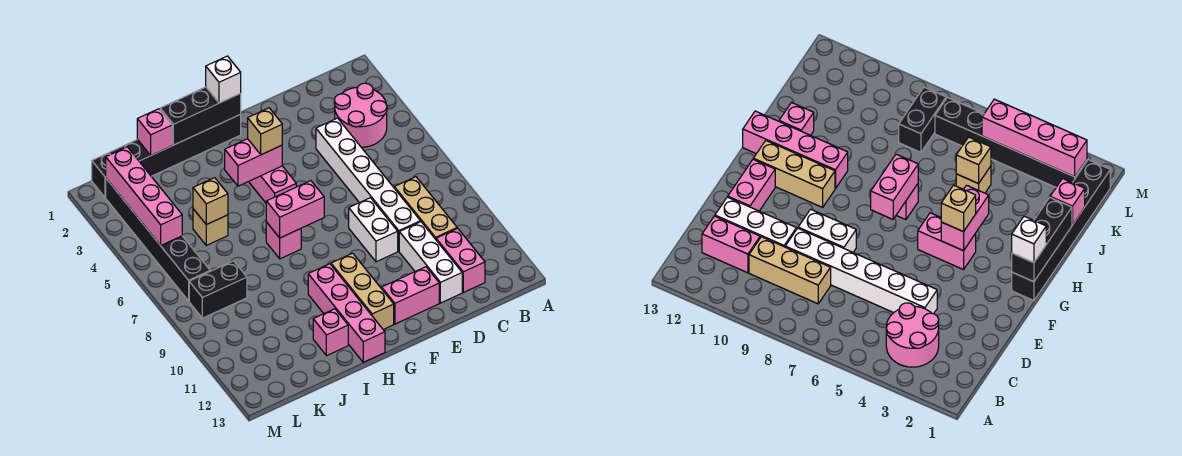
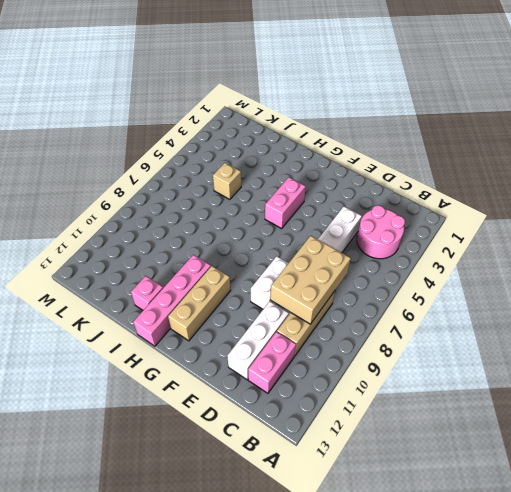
tan brick C7:D9 level 2 -> none
none -> pink brick E12:F12 level 1
none -> black brick G1:L1 level 1
none -> pink brick H7 level 1

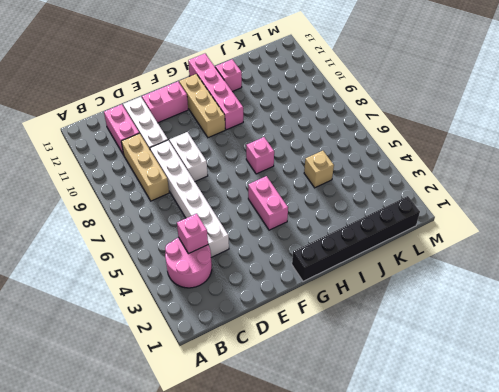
pink brick C4 level 2 -> pink brick J1 level 2
none -> black brick K8:L8 level 1
none -> black brick L2:L7 level 1
none -> black brick G1:I1 level 2

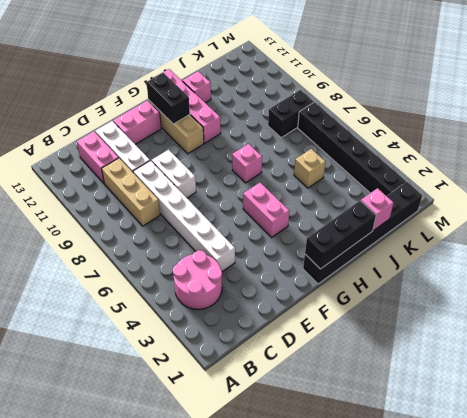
black brick G11:G12 level 2 -> none
none -> pink brick G4:H4 level 2
none -> pink brick G7:H7 level 2
none -> tan brick J5 level 2

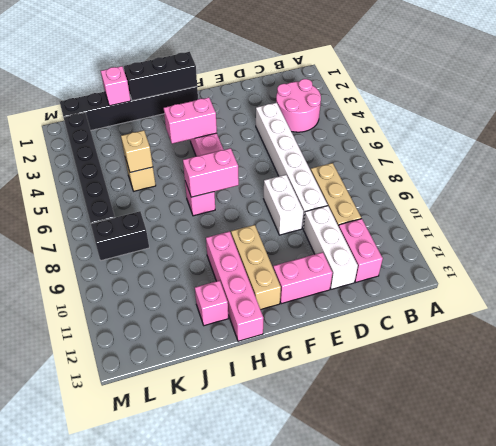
none -> pink brick L2:L5 level 2
none -> white brick G1 level 3
none -> tan brick G4 level 3

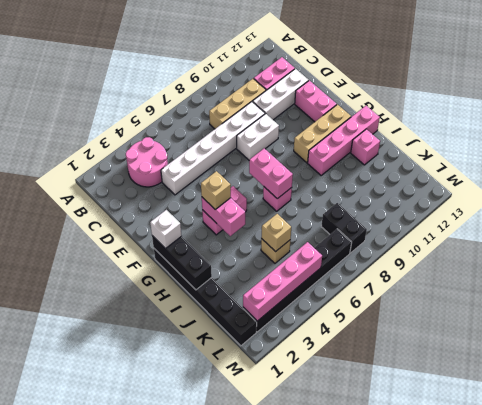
none -> pink brick J1 level 2

